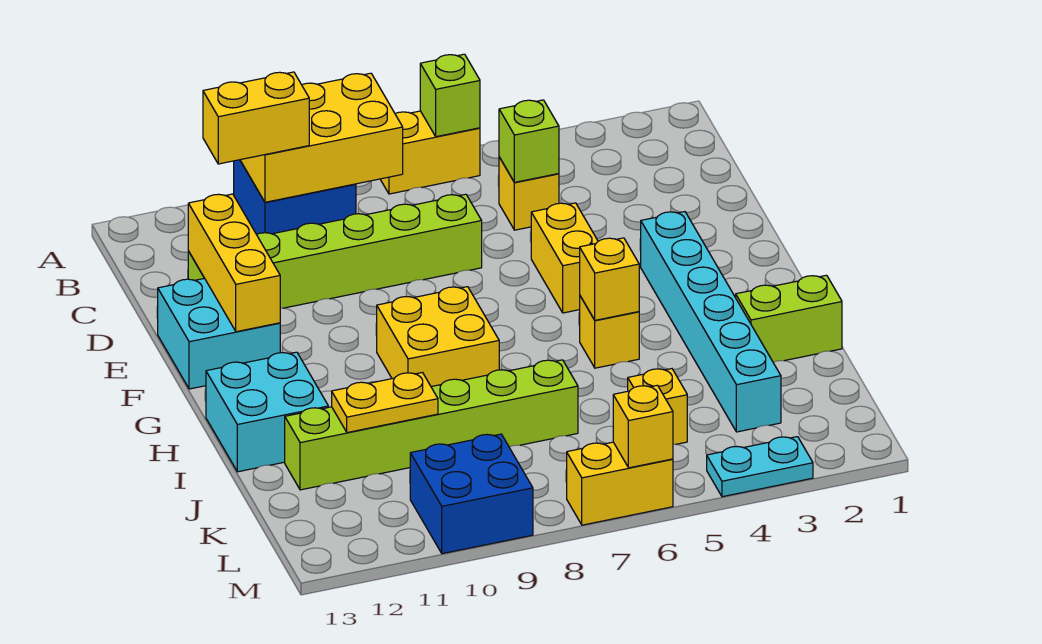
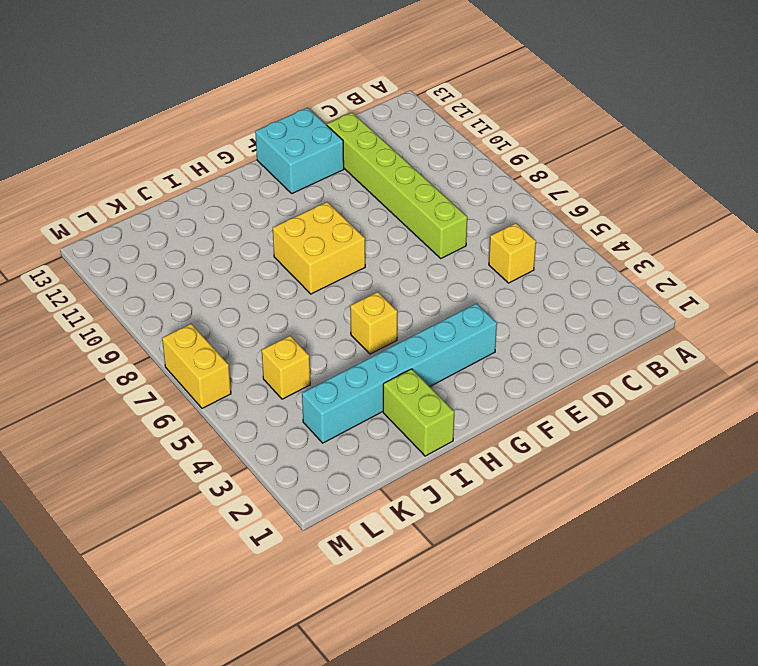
none -> yellow brick A6:A7 level 1
none -> blue brick A9:B10 level 1
none -> yellow brick E5:F5 level 1

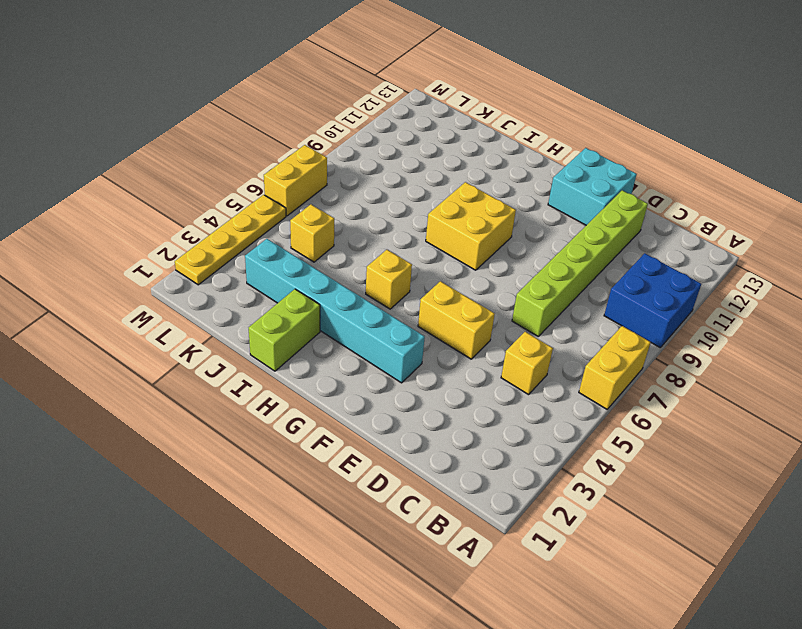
yellow plate M2:M5 level 1 -> cyan plate M3:M4 level 1
none -> cyan brick H12:I13 level 1
none -> lime brick J7:J12 level 1
none -> blue brick L9:M10 level 1

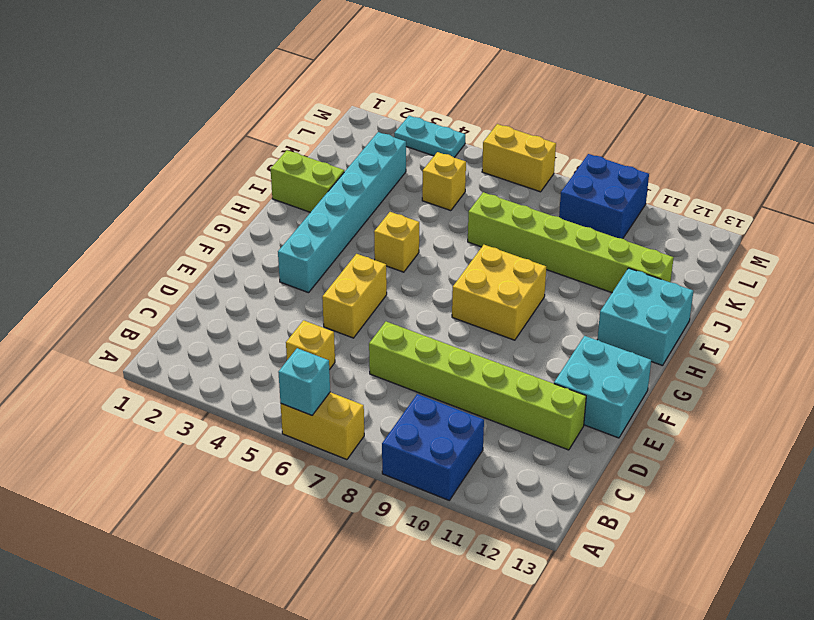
cyan brick A6 level 2 -> lime brick A6 level 2
none -> yellow brick A8:B10 level 2
none -> lime brick C5 level 2
none -> yellow brick D12:F12 level 2

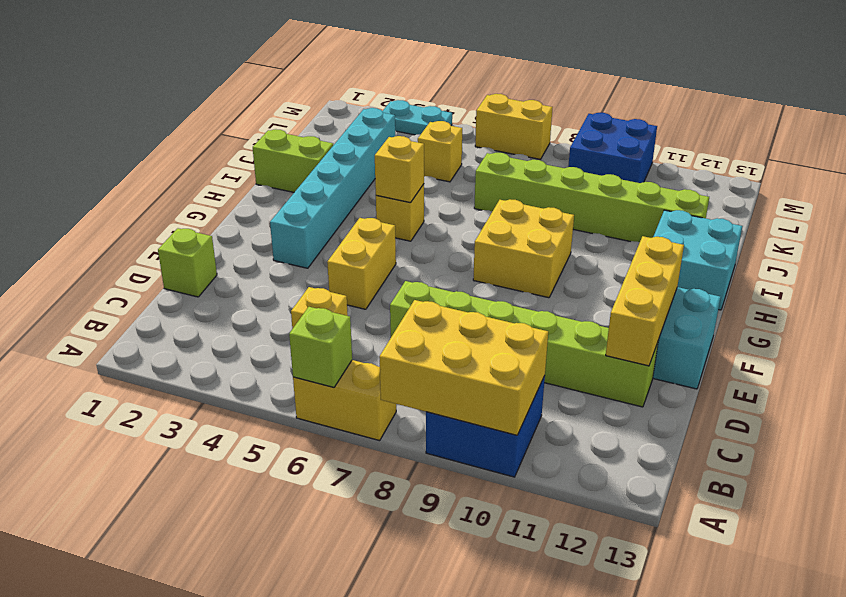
lime brick D1 level 1 -> lime brick C5 level 2
none -> yellow plate J10:J11 level 2
none -> yellow brick M6 level 2
none -> yellow brick B10:B11 level 3

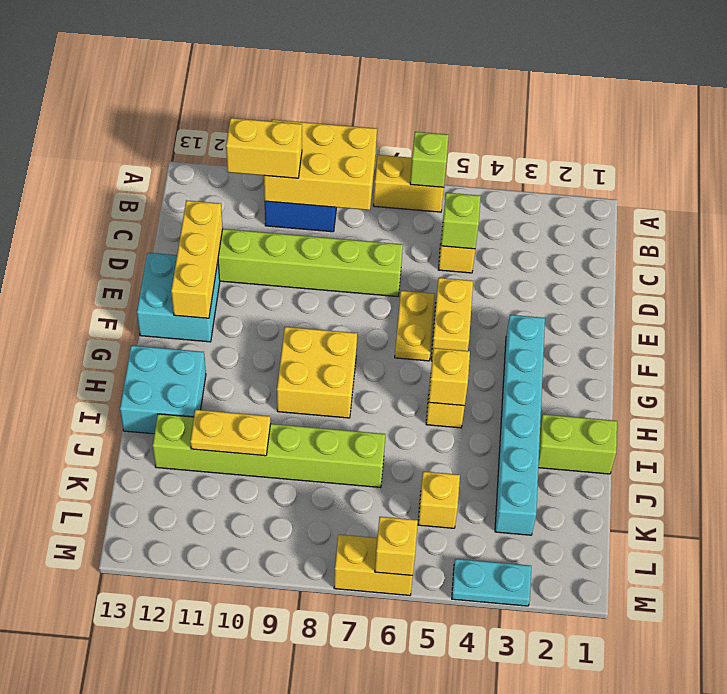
yellow plate E6:F6 level 1 -> none
none -> blue brick L9:M10 level 1

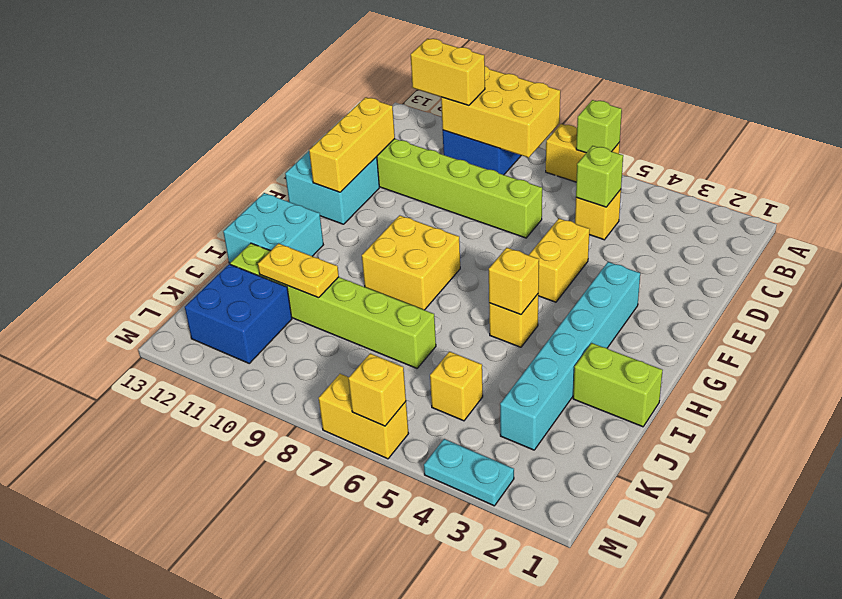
blue brick K11:L12 level 1 -> blue brick L9:M10 level 1

